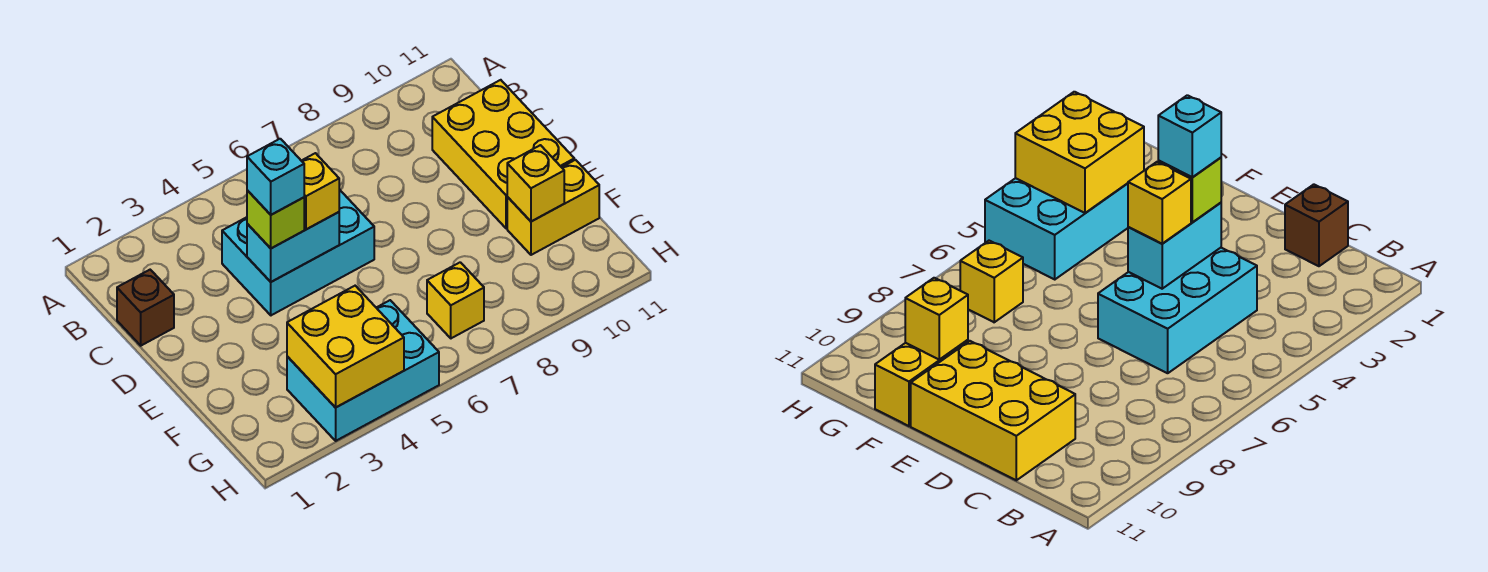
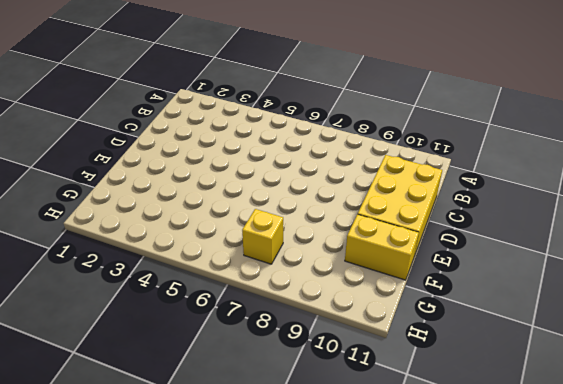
none -> brown brick C1 level 1
none -> cyan brick C4:D6 level 1
none -> cyan brick G3:H5 level 1

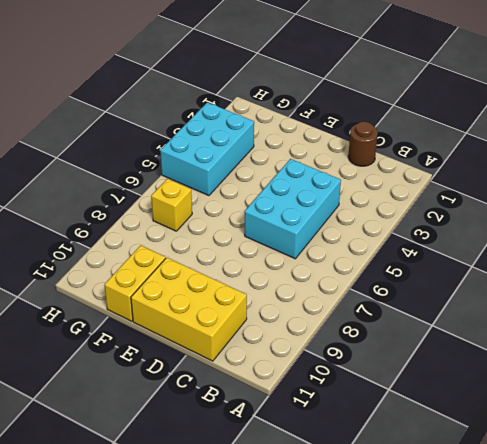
brown round brick C1 level 1 -> brown brick C1 level 1
none -> cyan brick D4:D5 level 2
none -> yellow brick F10 level 2
none -> yellow brick G3:H4 level 2

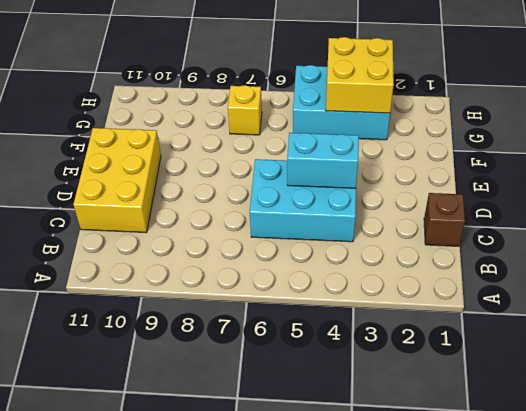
none -> yellow brick F10:F11 level 1
none -> yellow brick F10 level 2
none -> lime brick D4 level 3

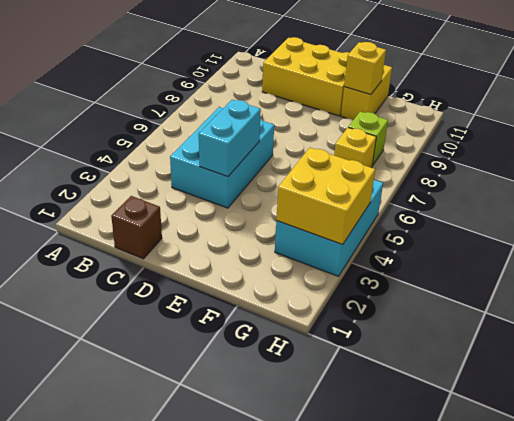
lime brick G8 level 1 -> lime brick D4 level 3
none -> yellow brick D5 level 3
none -> cyan brick D4 level 4

